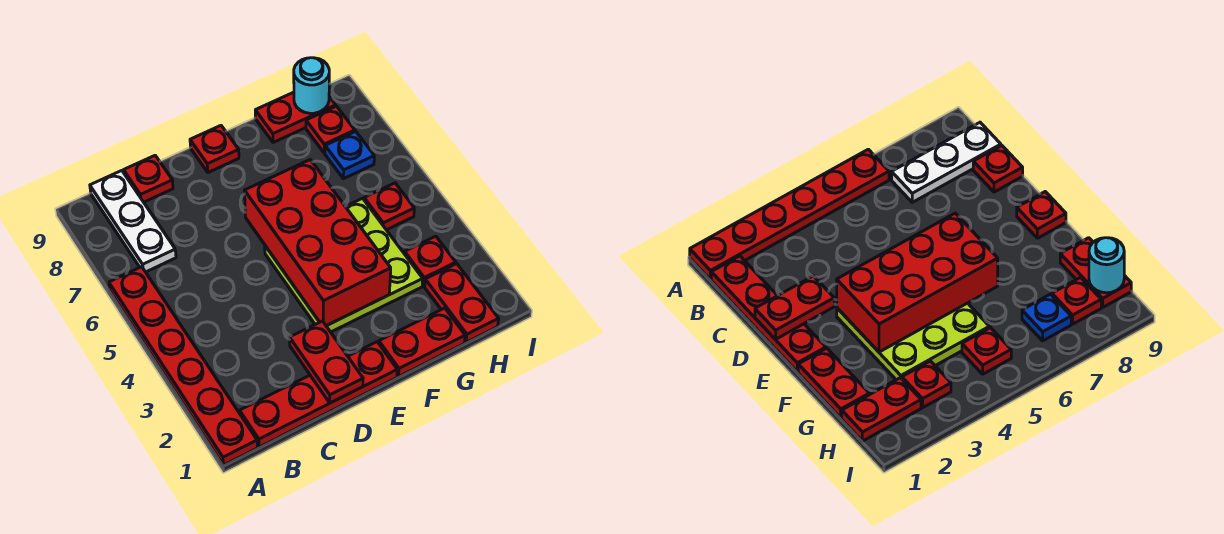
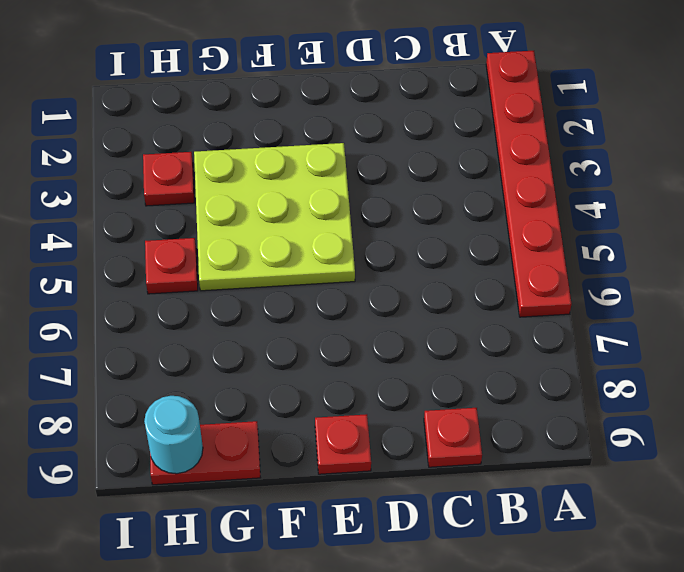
none -> red plate B1:E1 level 1
none -> white plate B7:B9 level 1
none -> red plate F1:G1 level 1

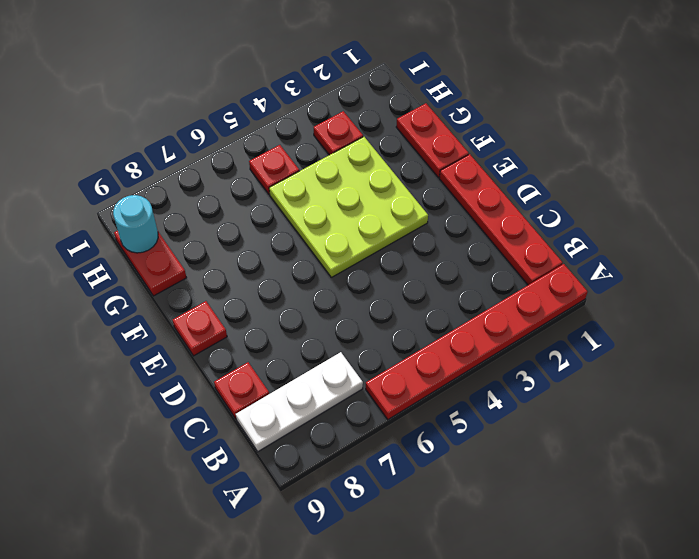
none -> red plate H1:H2 level 1
none -> blue plate H7 level 1
none -> red plate H8 level 1

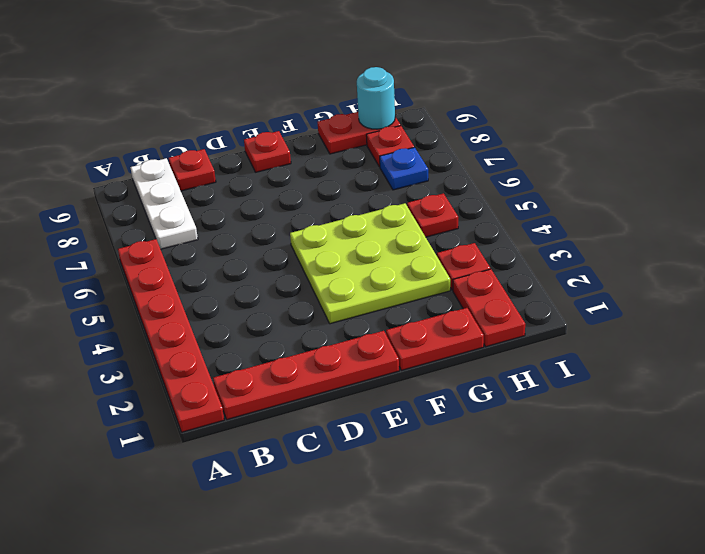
none -> red plate D1:D2 level 2
none -> red brick E3:F6 level 2

